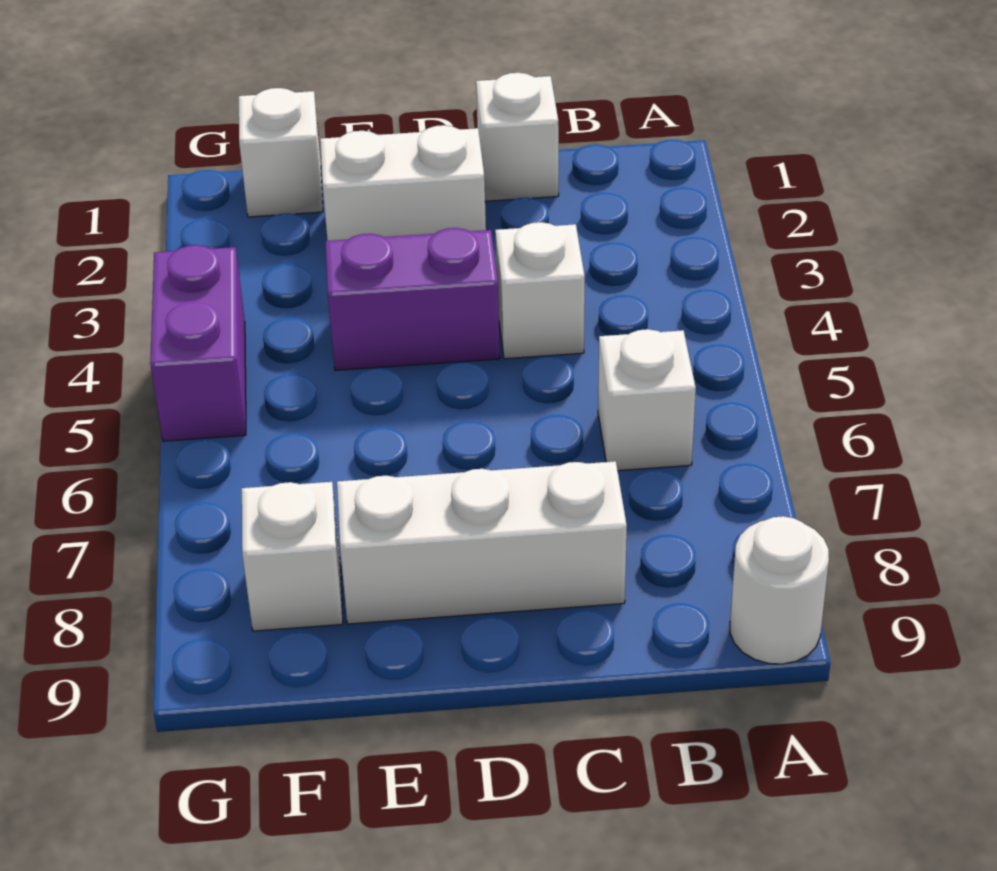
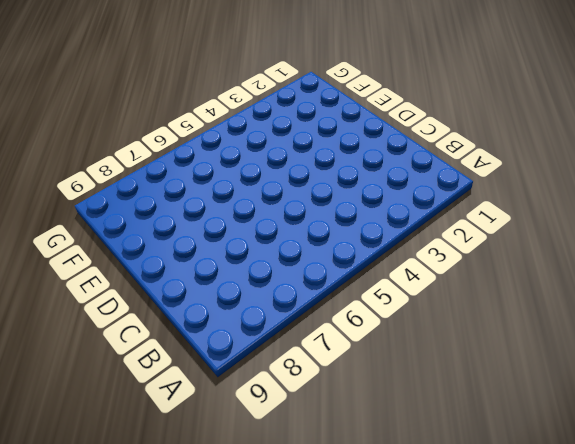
none -> white round brick A9 level 1
none -> white brick B6 level 1

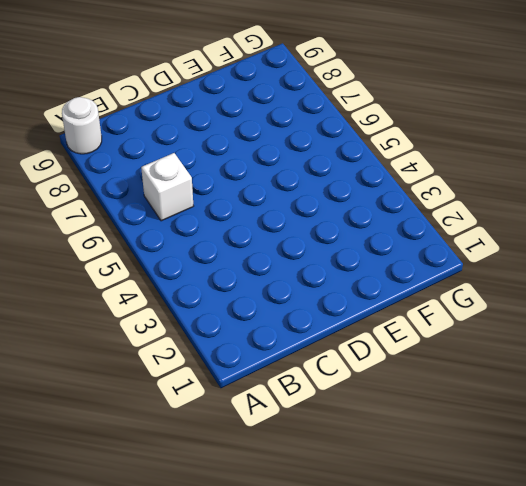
none -> white brick C1 level 1
none -> white brick C4 level 1

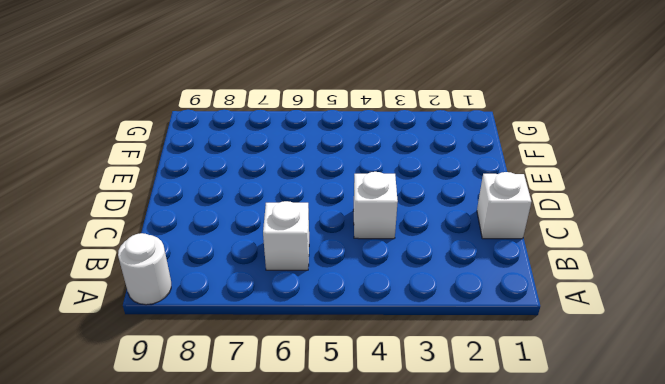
none -> white brick C8:E8 level 1
none -> white brick D2:E2 level 1

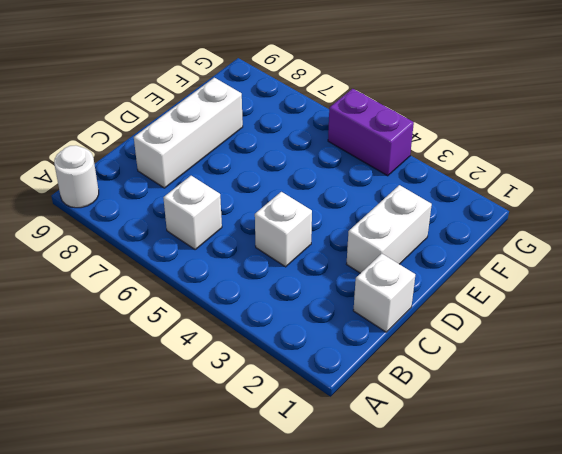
none -> purple brick D4:E4 level 1
none -> white brick F1 level 1

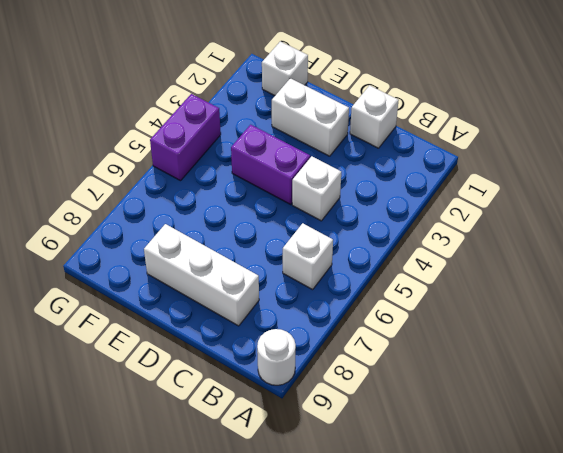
none -> white brick F8 level 1

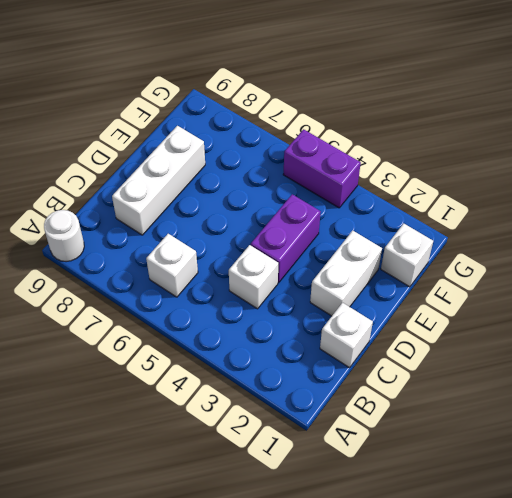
none -> white brick F8 level 1

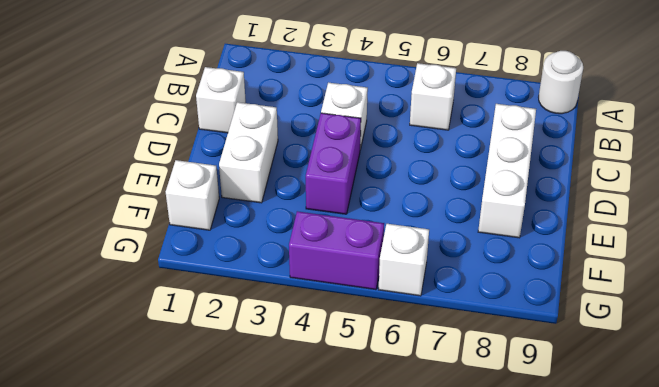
white brick G6 level 1 -> white brick F8 level 1

